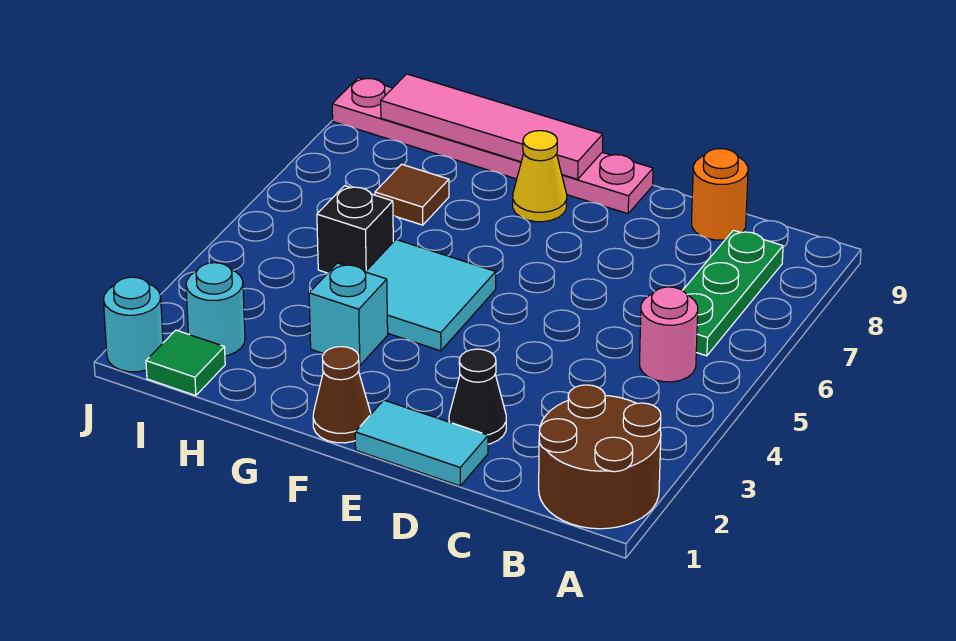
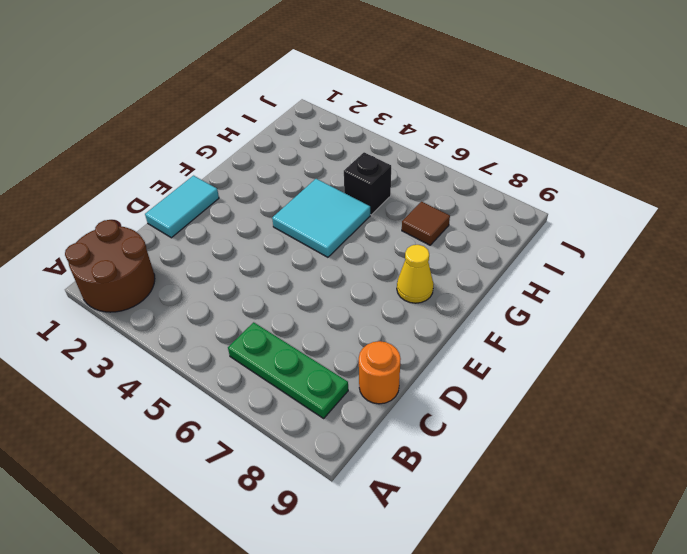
none -> pink round brick B5 level 1
none -> black cone D2 level 1
none -> pink plate E9:J9 level 1

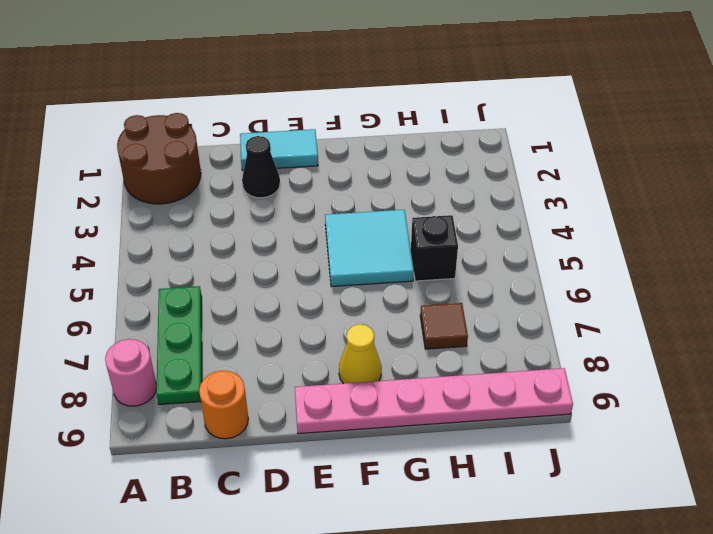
pink round brick A8 level 1 -> pink round brick B5 level 1
none -> brown cone F1 level 1
none -> cyan brick G3 level 1
none -> green tile I1 level 1

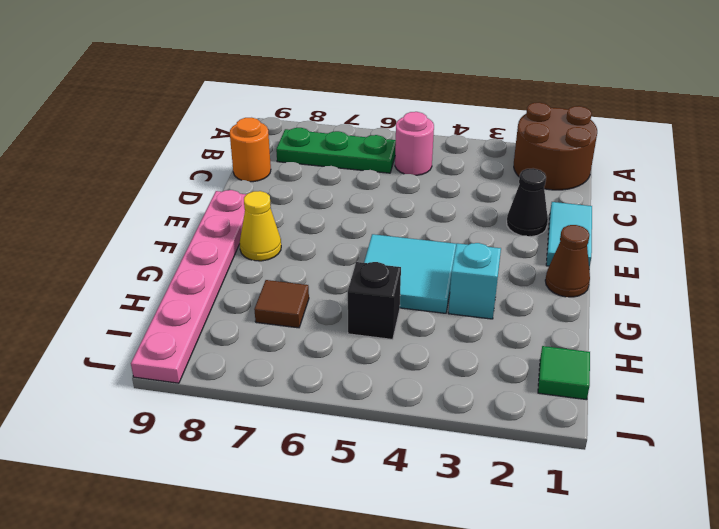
none -> cyan round brick I2 level 1
none -> cyan round brick J1 level 1
none -> pink tile F9:I9 level 2

